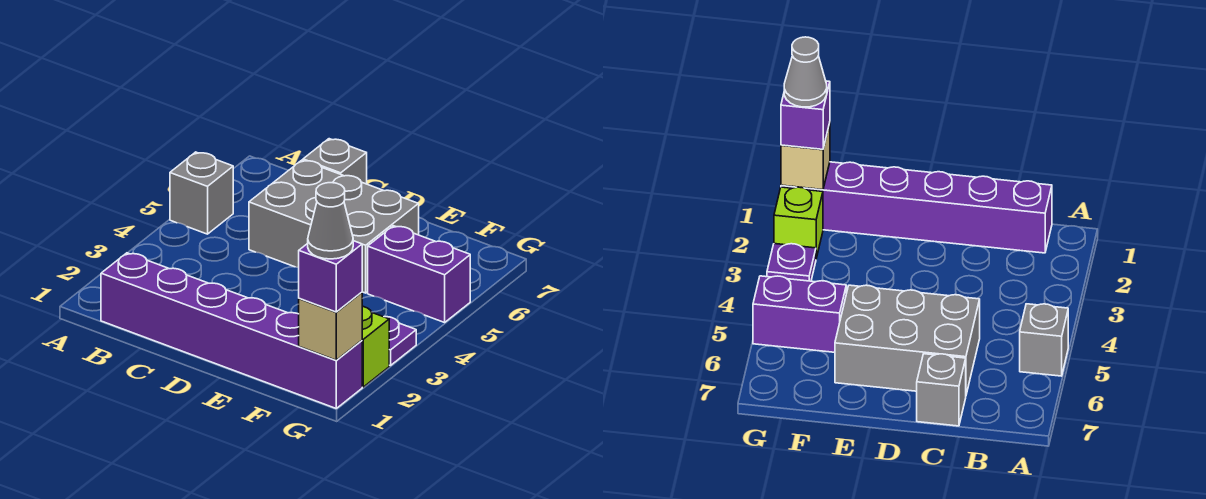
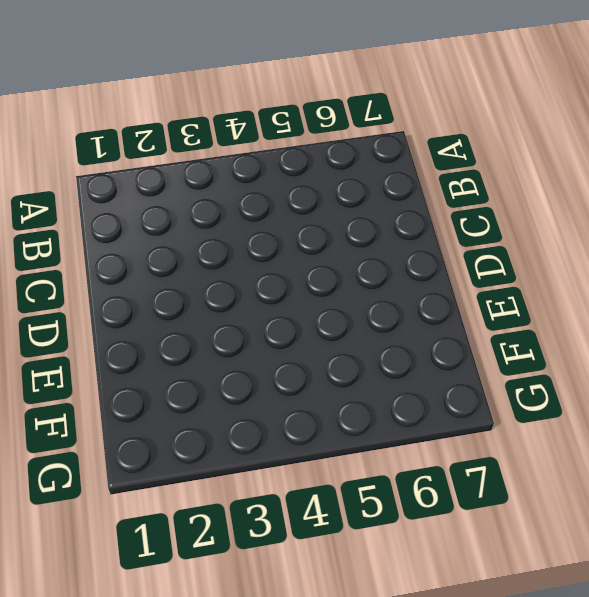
none -> grey brick A5 level 1
none -> purple brick B1:G1 level 1

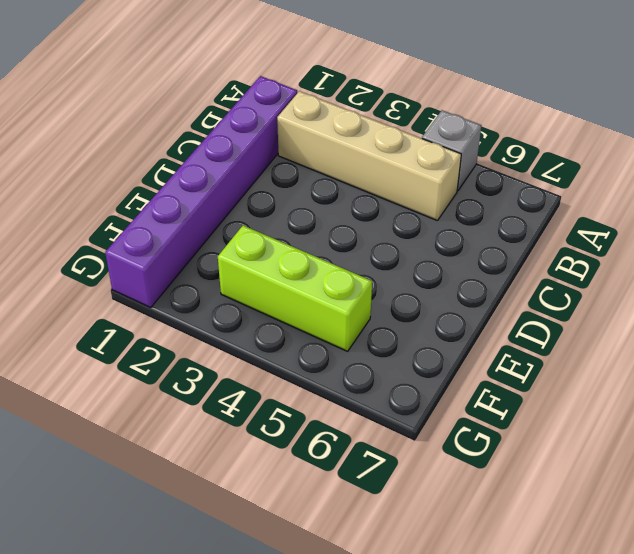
tan brick B2:B5 level 1 -> none
lime brick F3:F5 level 1 -> purple brick F5:G5 level 1
none -> grey brick C5:E6 level 1
none -> grey brick C7 level 1

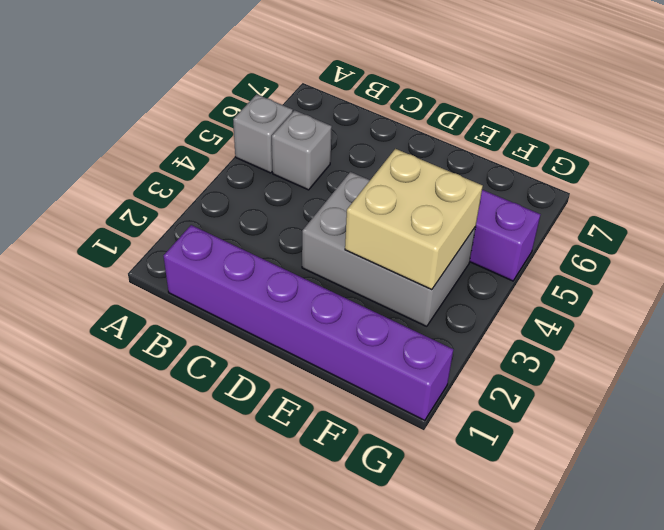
grey brick B5 level 1 -> grey brick C7 level 1
grey brick D3:F4 level 1 -> grey brick C5:E6 level 1
tan brick E3:F4 level 2 -> none
none -> lime brick G2 level 1
none -> purple plate G3 level 1

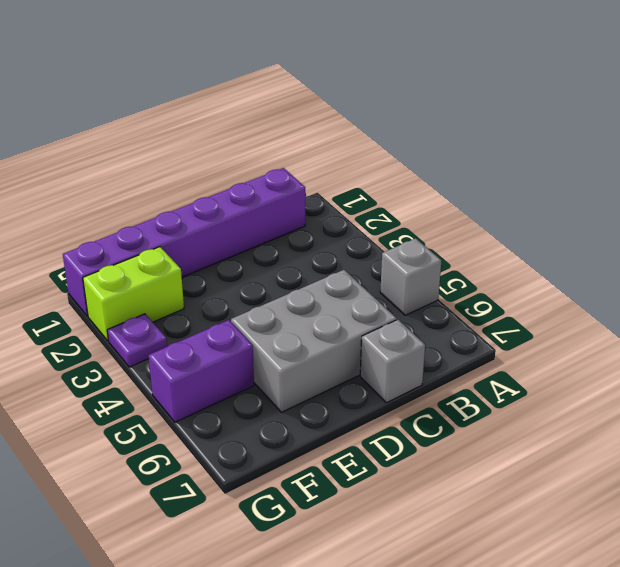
lime brick F2:G2 level 1 -> lime brick G2 level 1
none -> tan brick G1 level 2
none -> purple brick G1 level 3

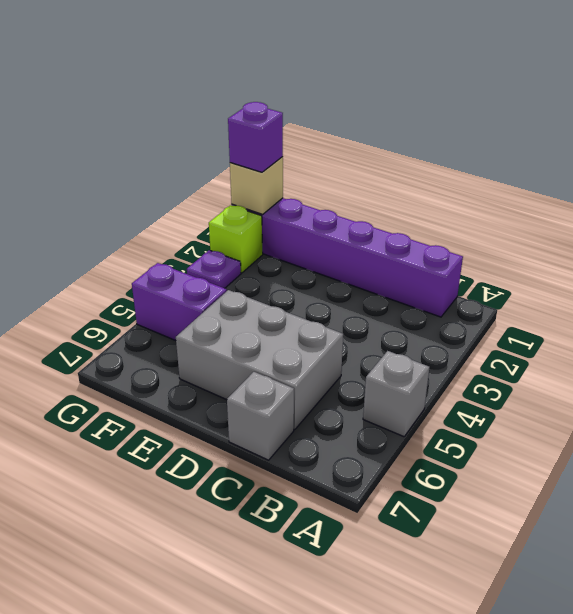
none -> grey cone G1 level 4

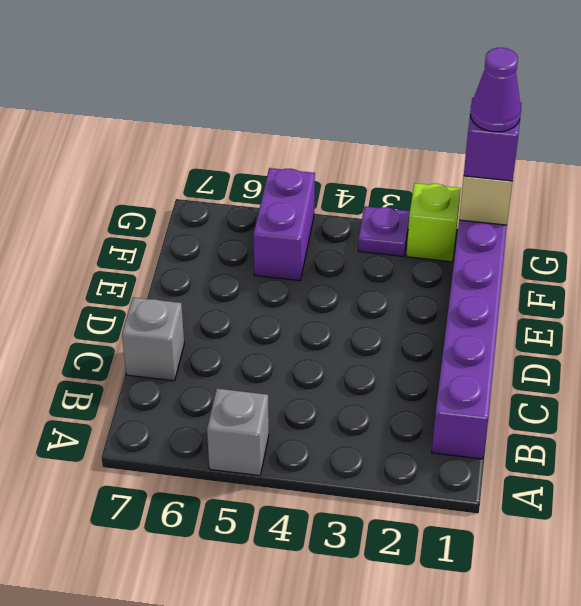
purple cone G1 level 4 -> grey cone G1 level 4
none -> grey brick C5:E6 level 1

